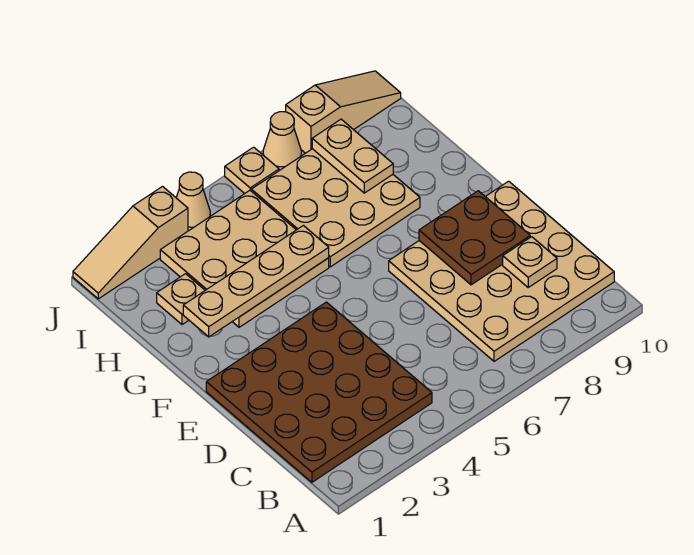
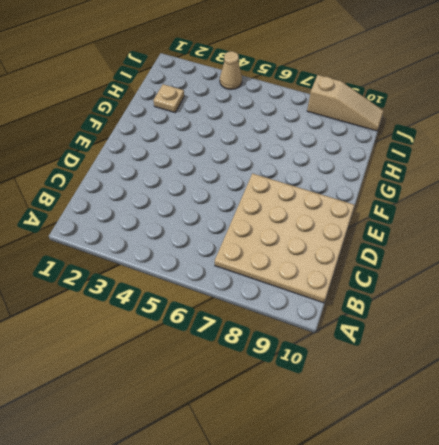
none -> brown plate B1:E4 level 1
none -> tan plate G3:I5 level 1
none -> tan plate G6:I8 level 1

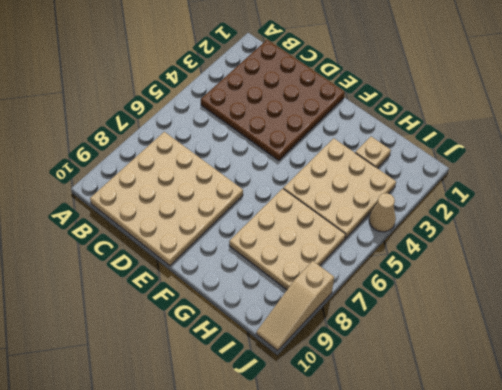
none -> tan slope J1:J3 level 1 top 3
none -> tan plate J6 level 1
none -> tan cone J7 level 1

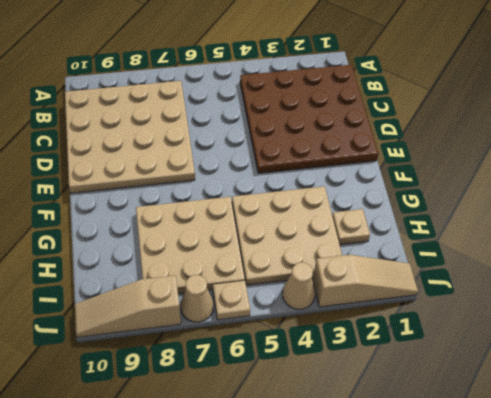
none -> tan plate C9 level 2
none -> brown plate D8:E9 level 2
none -> tan plate G2:G5 level 2

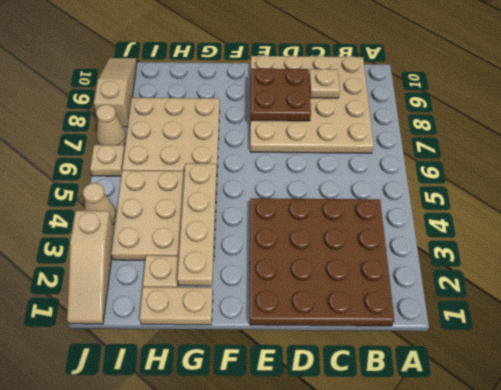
tan plate G1:H1 level 1 -> tan plate H8:I8 level 2

